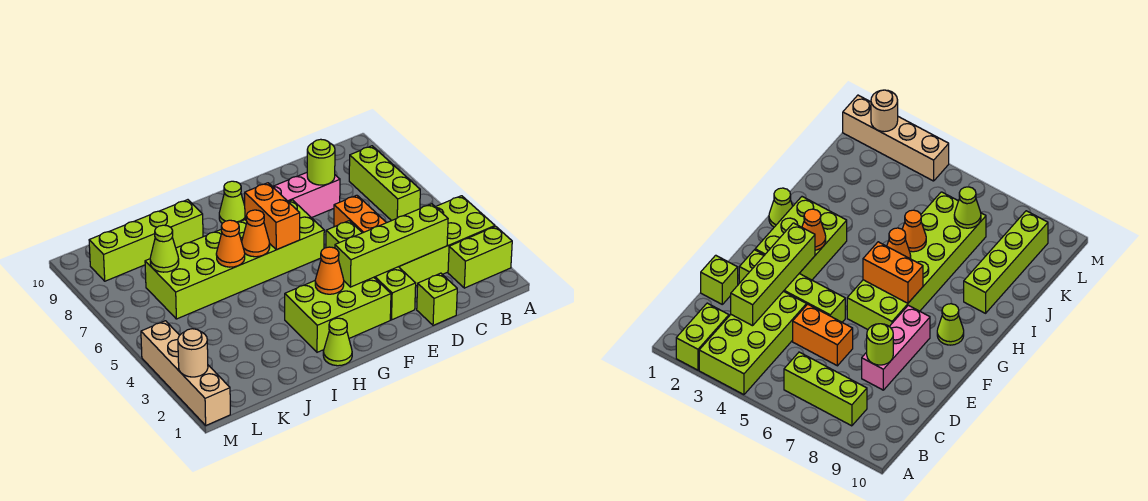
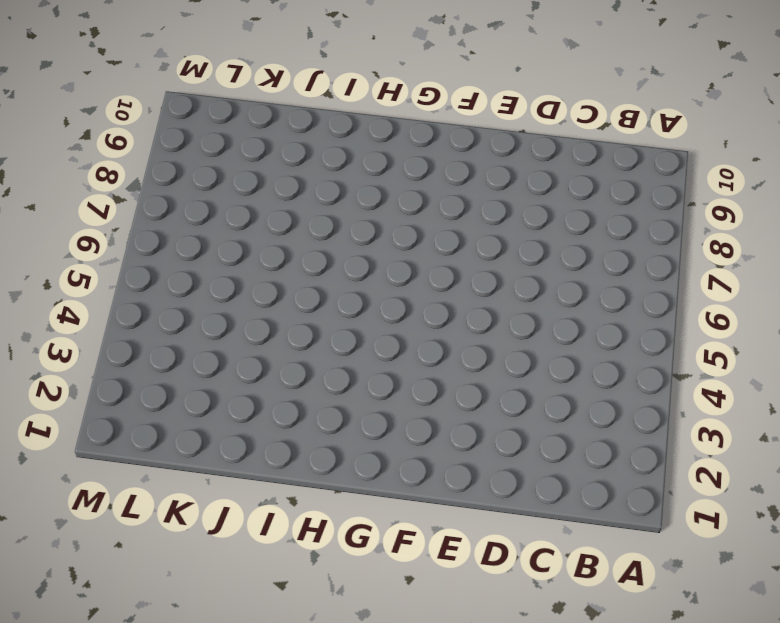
none -> lime brick A2:B2 level 1
none -> lime brick A3:D4 level 1
none -> lime brick B6:B8 level 1

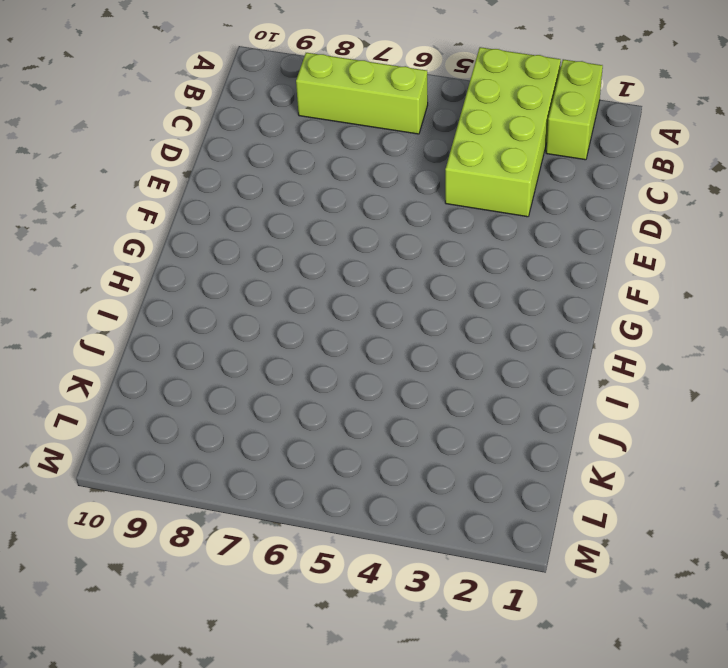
none -> lime brick D1 level 1
none -> orange brick D5:D6 level 1
none -> pink brick D8:F8 level 1

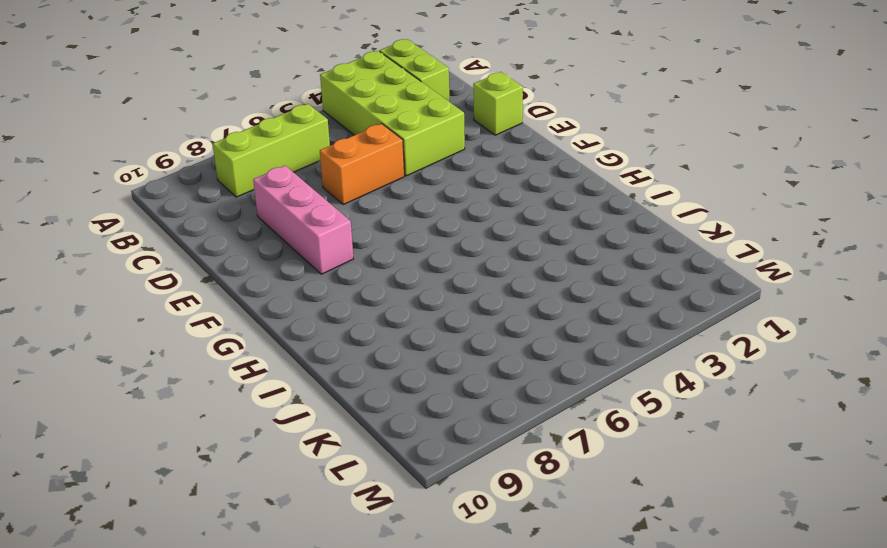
none -> lime brick E2:E5 level 1
none -> lime brick F2:H3 level 1
none -> lime brick F6:K7 level 1

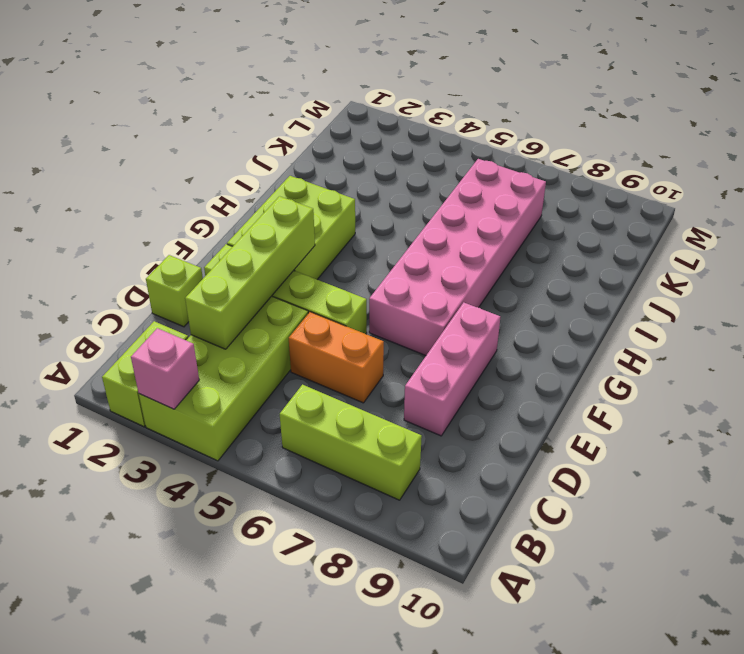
pink brick A3 level 2 -> none
pink brick F6:K7 level 1 -> lime brick F6:K7 level 1
none -> lime cone G9 level 1
none -> lime cone H1 level 1
none -> lime brick I9:L9 level 1

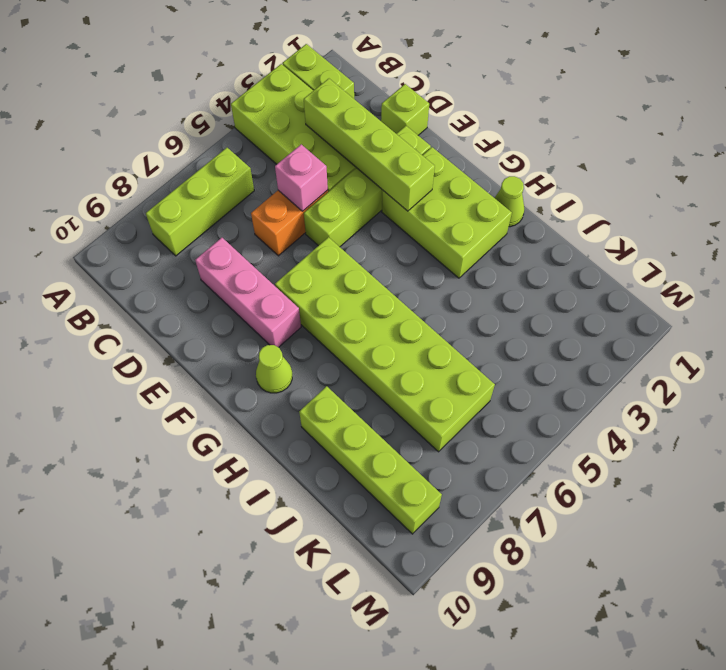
pink brick D5 level 2 -> none
none -> tan brick M1:M4 level 1
none -> lime round brick D8 level 2
none -> orange cone G3 level 2

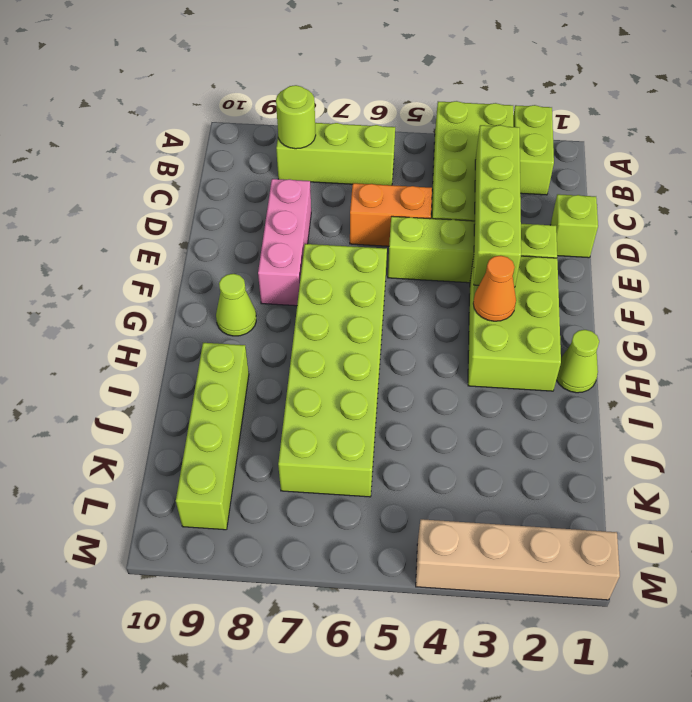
lime round brick B8 level 2 -> lime round brick D8 level 2
none -> orange brick G6:G7 level 2
none -> orange cone H6 level 2
none -> orange cone I6 level 2

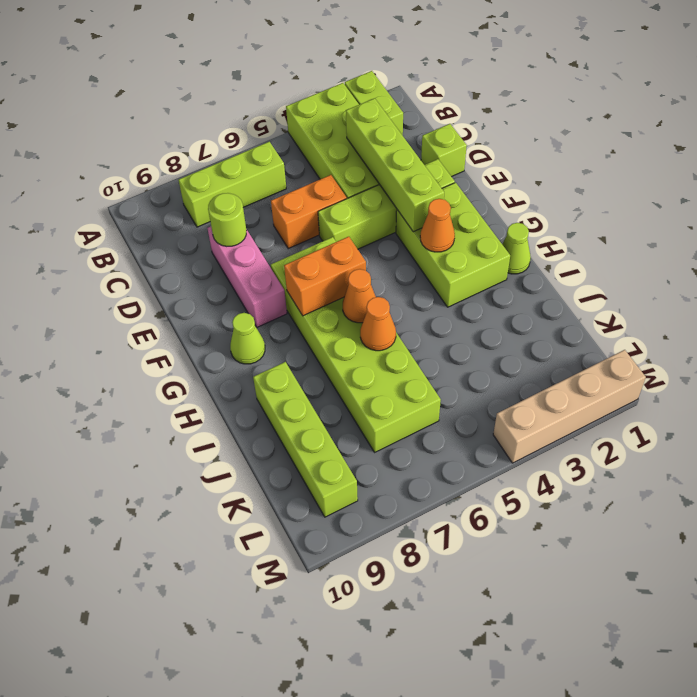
none -> lime cone K7 level 2
none -> tan round brick M2 level 2

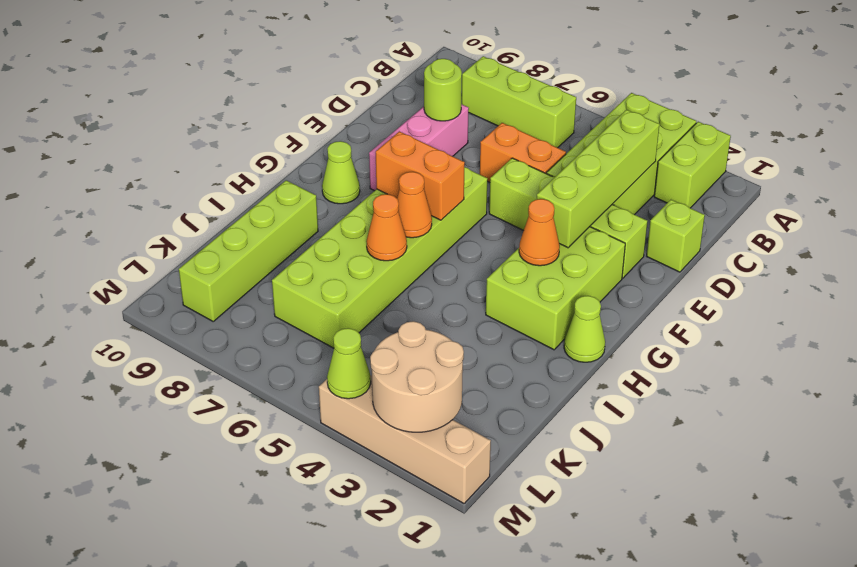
tan round brick L2:M3 level 2 -> tan round brick M2 level 2
lime cone M4 level 2 -> lime cone K7 level 2

